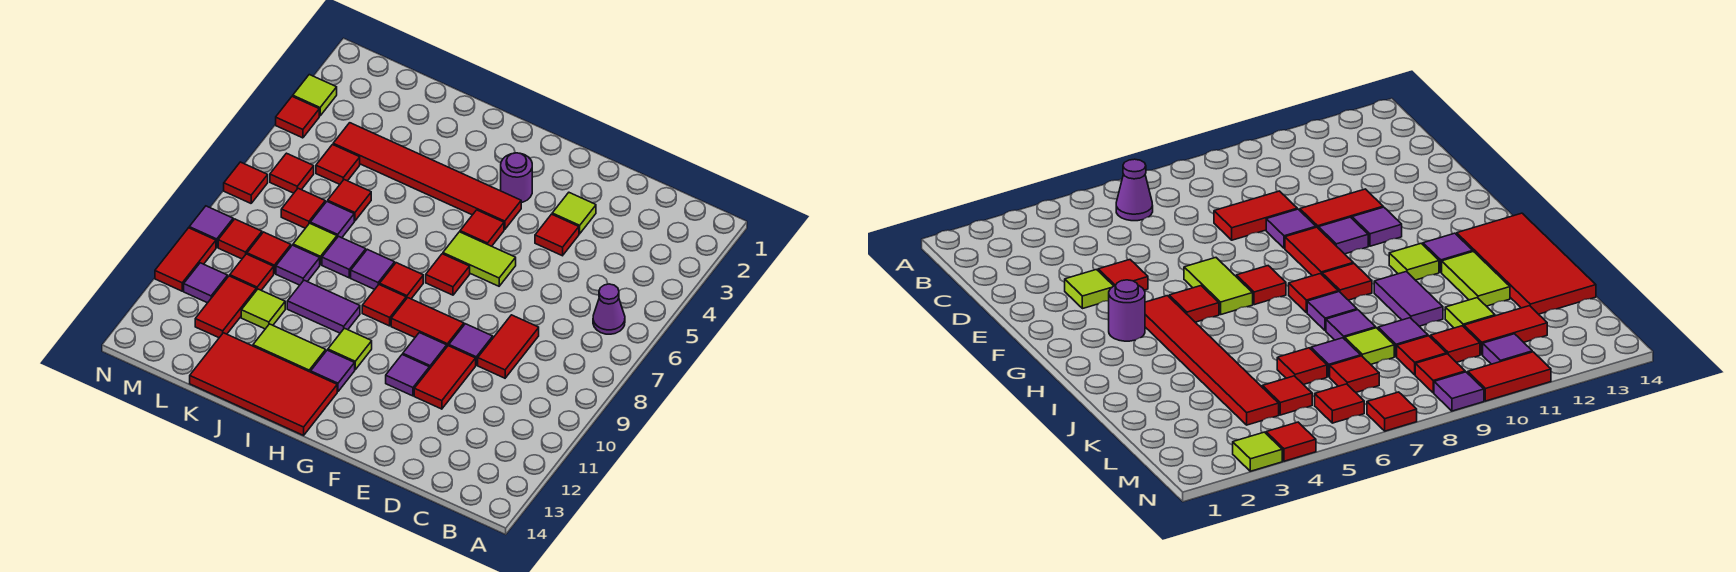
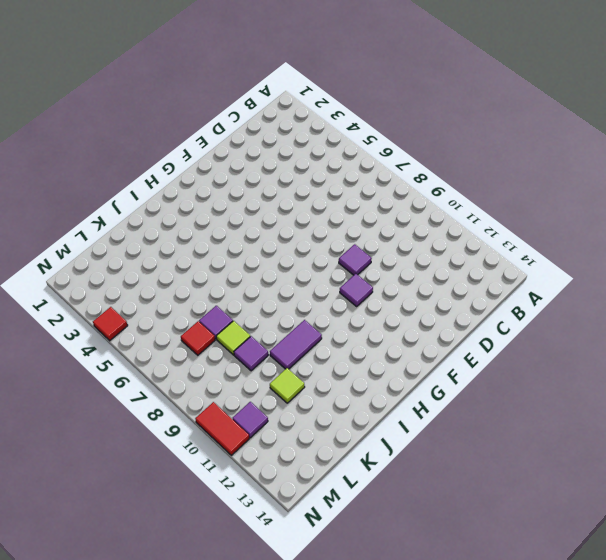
none -> purple cone B6 level 1
none -> red tile D8:D9 level 1
none -> lime tile E3 level 1
none -> red tile E4 level 1

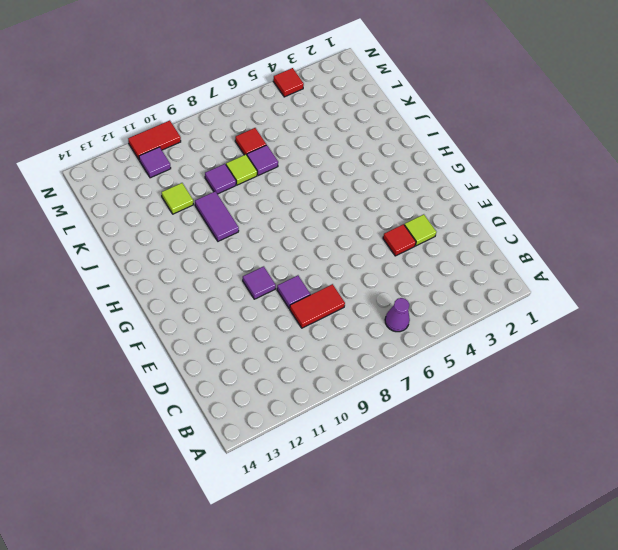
none -> red tile E10:E11 level 1
none -> lime tile F6:G6 level 1
none -> red tile F9:G9 level 1
none -> purple tile F11 level 1

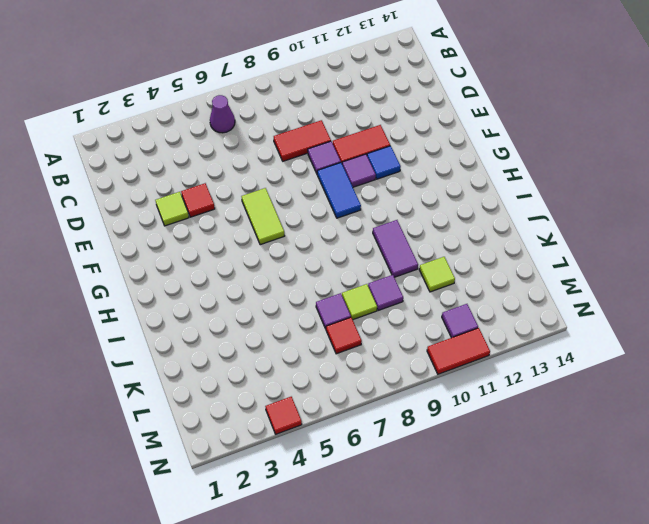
blue tile F9:G9 level 1 -> red tile F9:G9 level 1
blue tile F11 level 1 -> purple tile F11 level 1
none -> purple round brick G3 level 1
none -> red tile G4:L4 level 1
none -> red tile G5 level 1
none -> red tile G7 level 1

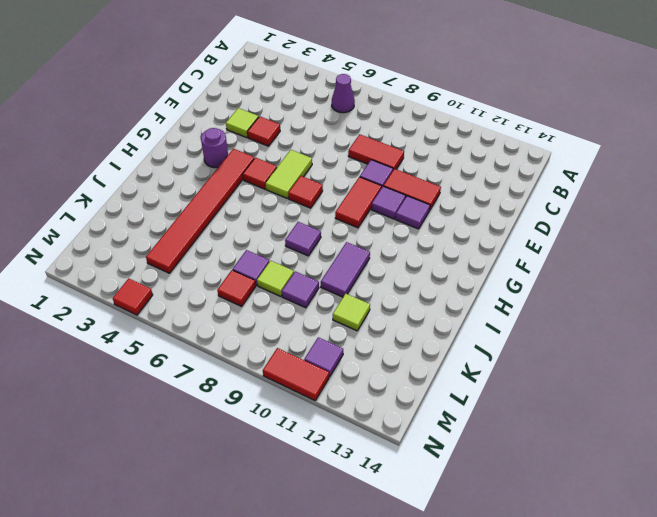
none -> red tile H8 level 1
none -> red tile H9 level 1
none -> lime tile H11 level 1
none -> purple tile H12 level 1

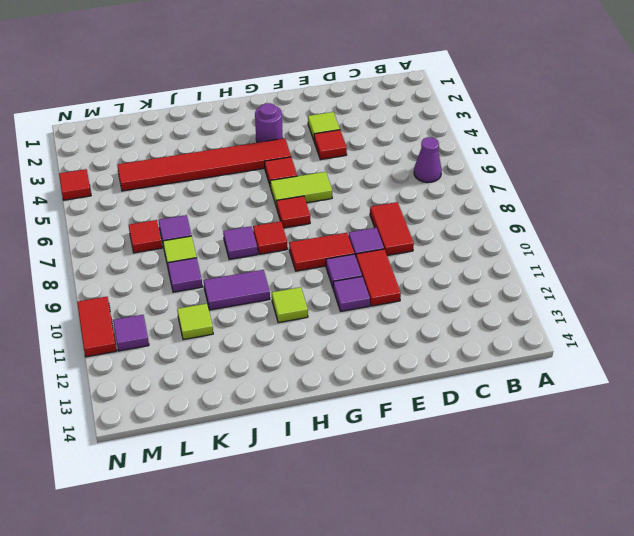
none -> red tile H9 level 1
none -> purple tile H12 level 1
none -> red tile H13:K14 level 1
none -> lime tile I12:J12 level 1

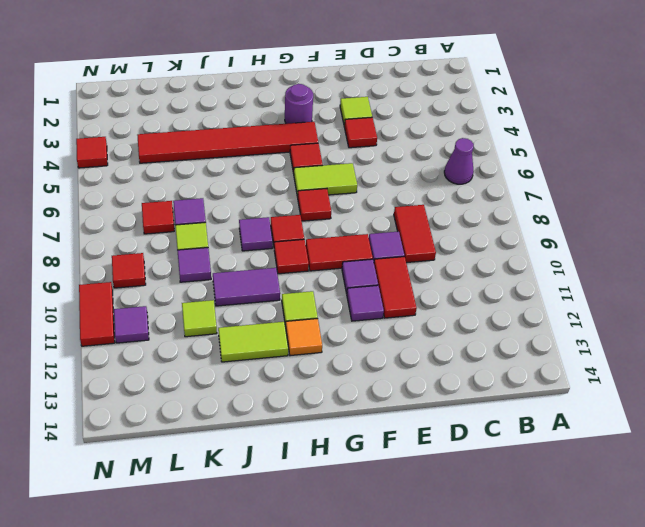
orange tile H12 level 1 -> purple tile H12 level 1
none -> red tile H13:K14 level 1
none -> purple tile J8 level 1
none -> red tile K6 level 1
none -> red tile L5 level 1

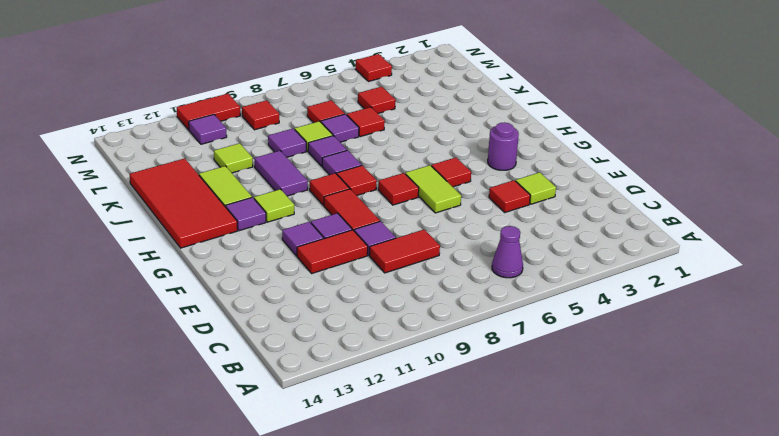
none -> red tile G4:L4 level 1
none -> red tile L9 level 1
none -> red tile L10 level 1
none -> red tile L11:L12 level 1

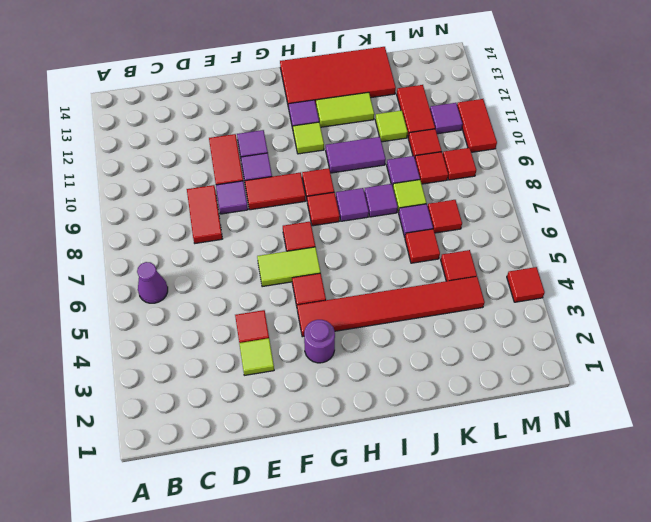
none -> red tile M6 level 1
none -> lime tile N3 level 1
none -> red tile N7 level 1
none -> purple tile N9 level 1

